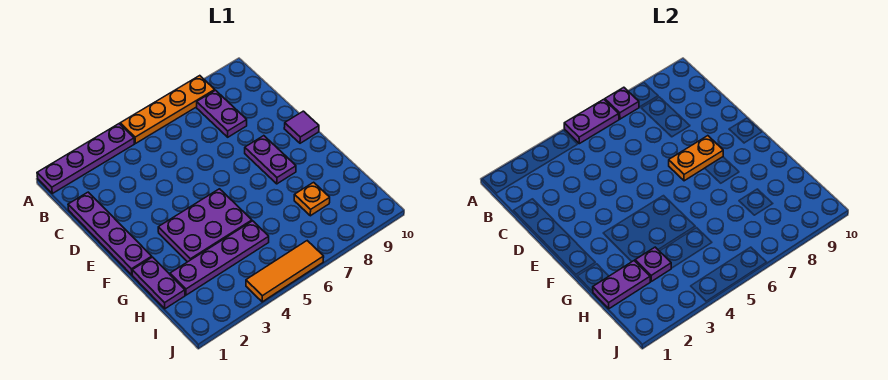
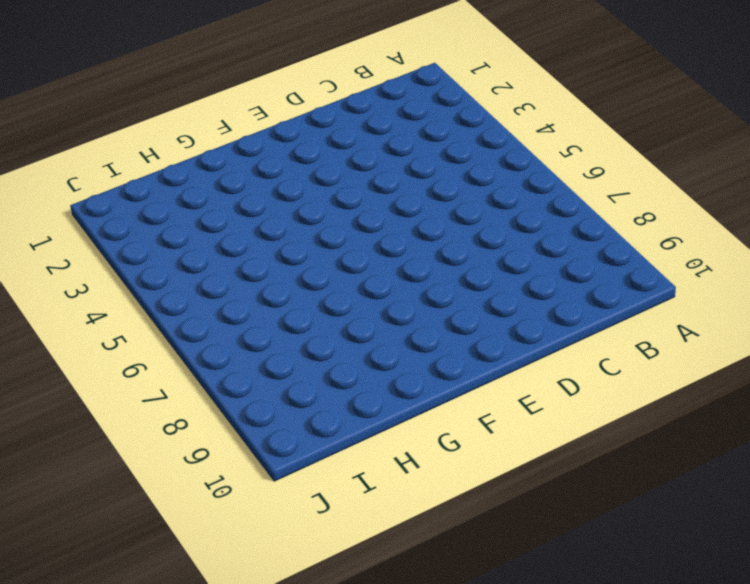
none -> purple plate A1:A4 level 1
none -> orange plate A5:A8 level 1
none -> purple plate B8:C8 level 1

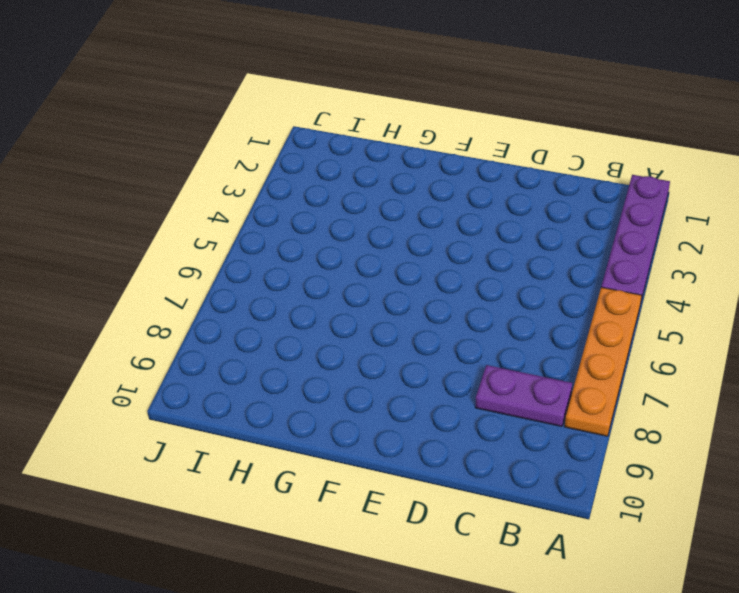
none -> purple plate C1:F1 level 1
none -> purple plate E8:F8 level 1
none -> purple tile E10 level 1

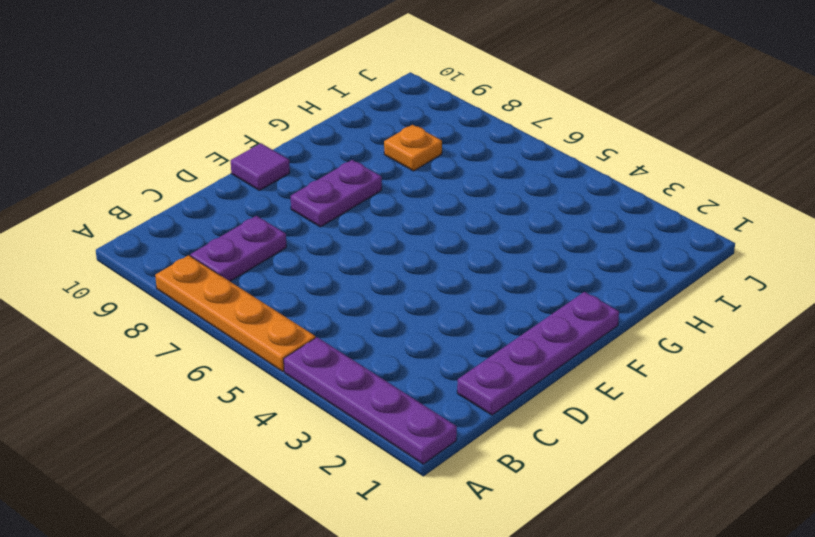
none -> purple plate F3:G5 level 1
none -> purple plate G1:H1 level 1
none -> purple plate H2:H5 level 1

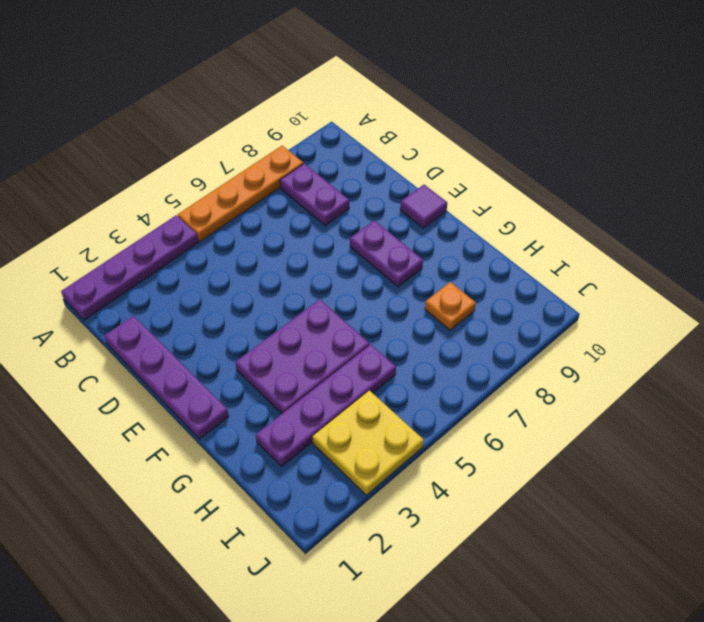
yellow plate I3:J4 level 1 -> orange tile J4:J6 level 1
none -> purple plate G1:H1 level 1
none -> purple plate A5:A6 level 2
none -> purple plate A7 level 2

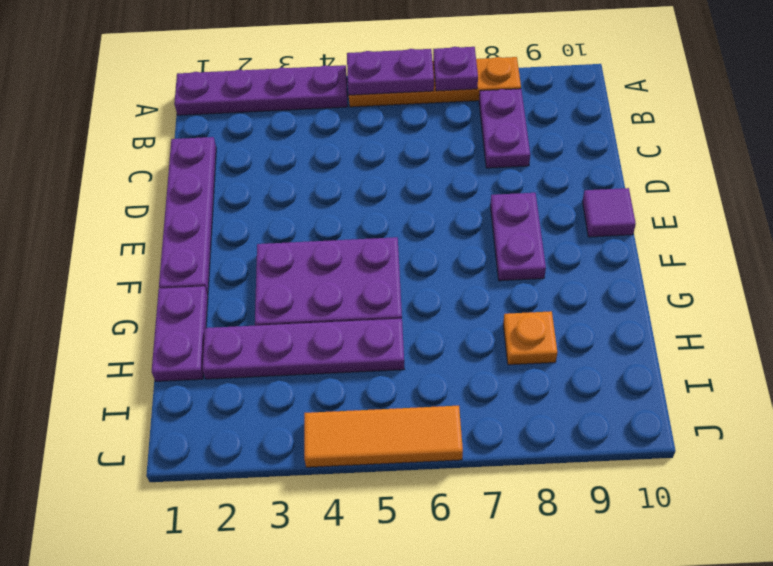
none -> orange plate E7:E8 level 2
none -> purple plate H1:H2 level 2
none -> purple plate H3 level 2

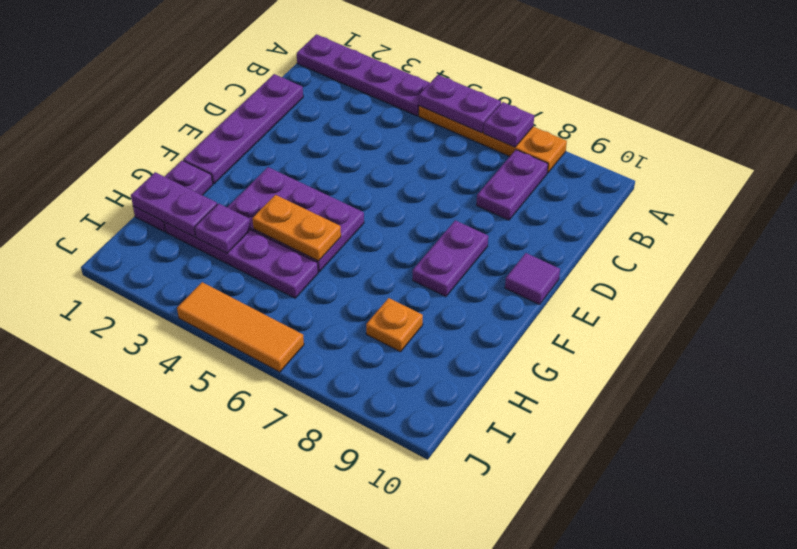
orange plate G4:G5 level 2 -> orange plate E7:E8 level 2

